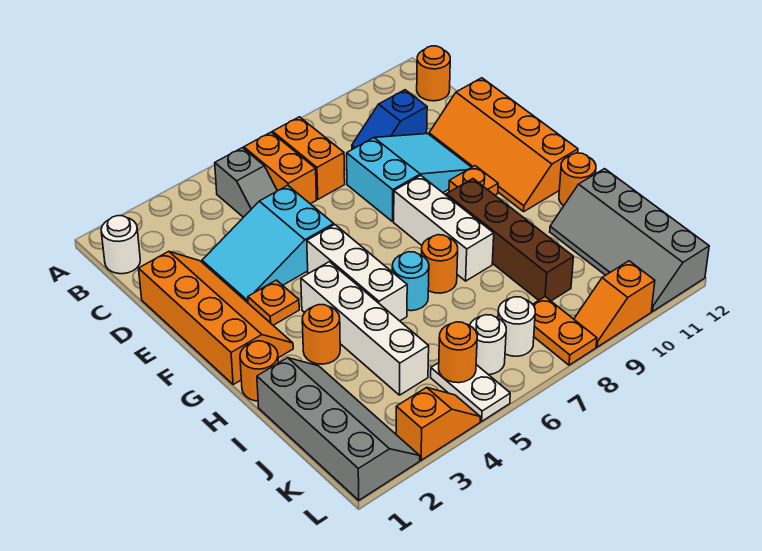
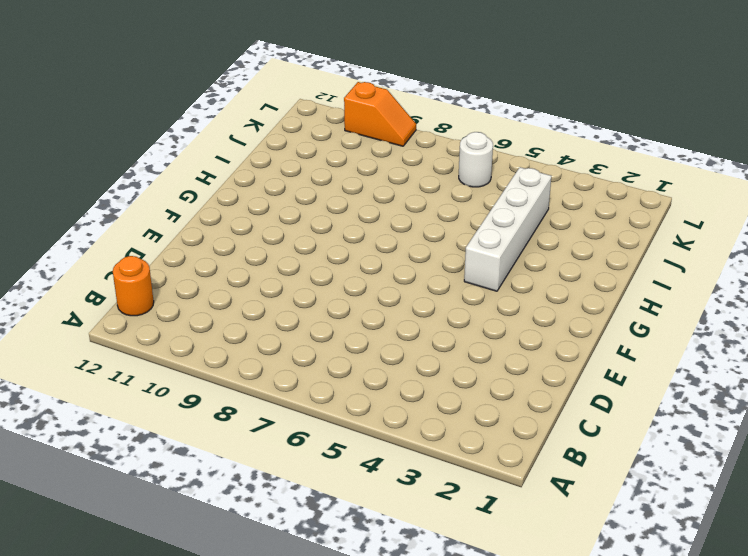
none -> white round brick B1 level 1
none -> grey slope B5:C5 level 1 top B
none -> orange brick B6:C6 level 1
none -> orange brick B7:C7 level 1

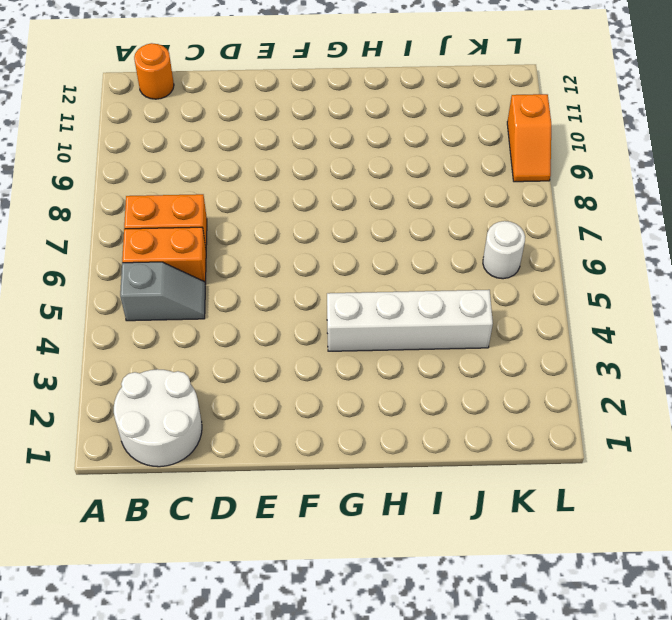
white round brick B1:C2 level 1 -> white round brick B1 level 1
none -> blue slope C9:C10 level 1 top 10
none -> orange slope D1:G2 level 1 top 1
none -> cyan slope D3:E5 level 1 top 5
none -> cyan slope D8:E10 level 1 top 8

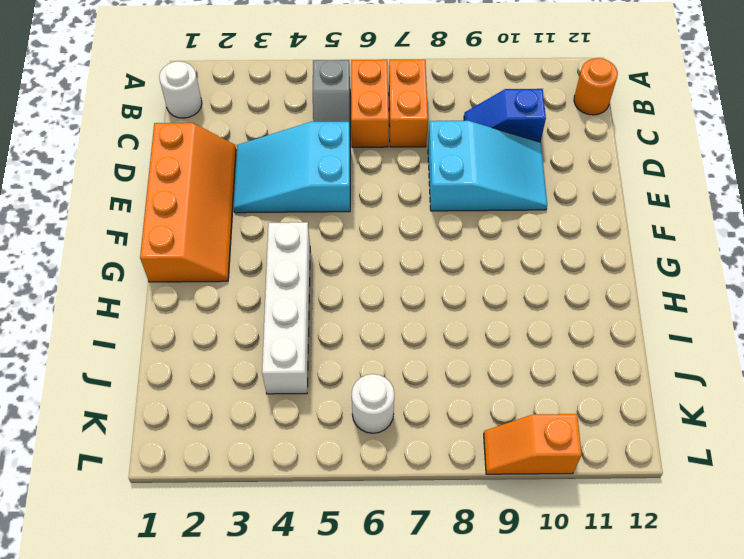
none -> orange slope D11:G12 level 1 top 12
none -> orange plate F3 level 1
none -> white brick F5:H5 level 1
none -> white brick F8:H8 level 1

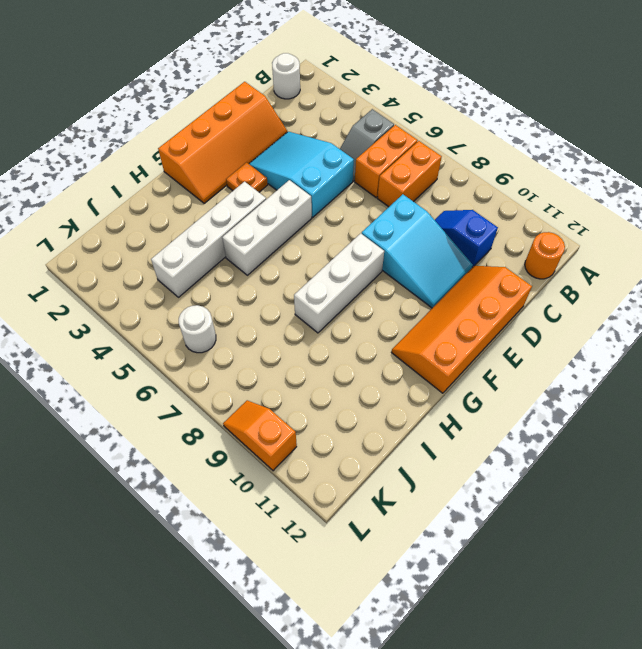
none -> orange plate F10 level 1
none -> brown brick G9:J9 level 1
none -> orange round brick H1 level 1
none -> orange round brick H3 level 1

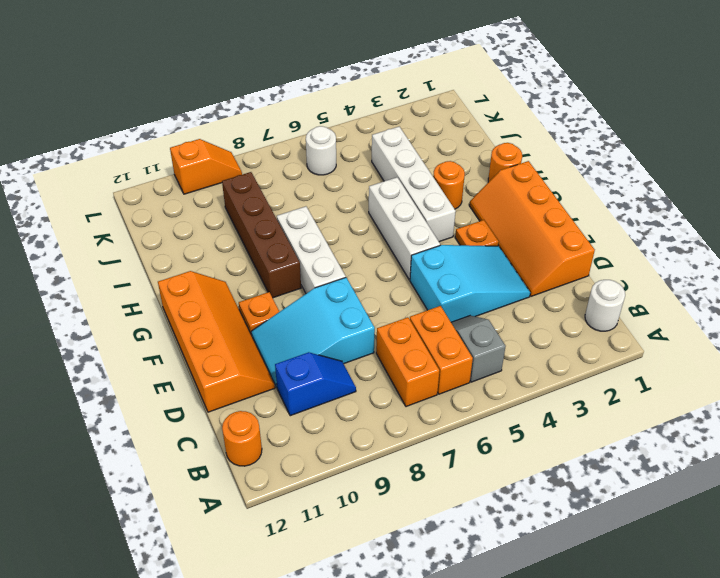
none -> cyan round brick H6 level 1
none -> orange round brick H7 level 1
none -> orange round brick H12 level 1
none -> grey slope I1:L2 level 1 top 1

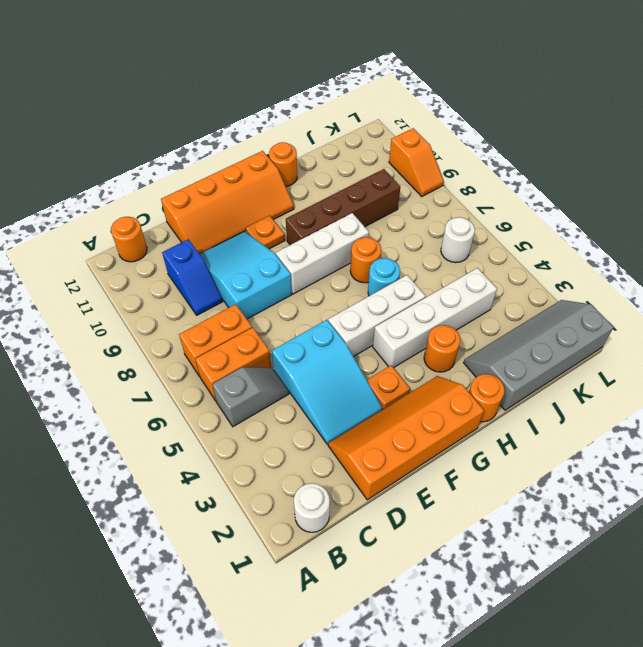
none -> grey slope I11:L12 level 1 top 12
none -> white plate K5:L5 level 1
none -> white round brick K7 level 1
none -> orange plate K8:L8 level 1

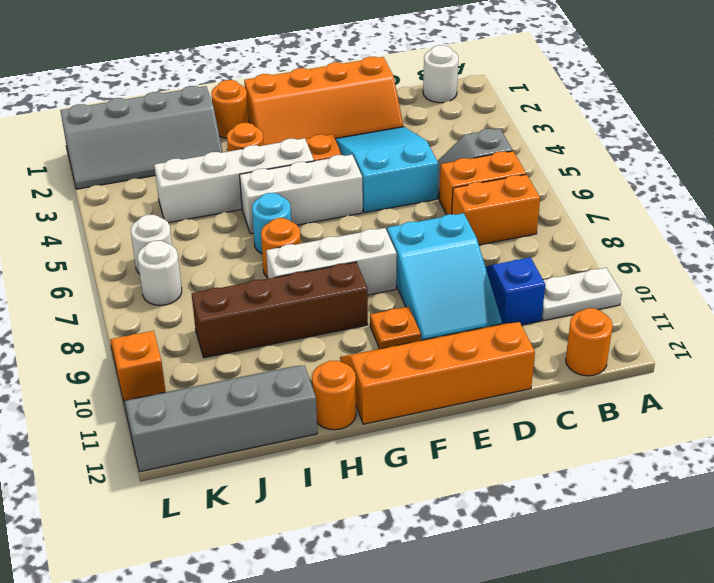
white plate A10:B10 level 1 -> white plate K5:L5 level 1
none -> orange plate K8:L8 level 1
none -> orange slope L3:L4 level 1 top 3
none -> orange round brick K5 level 2

